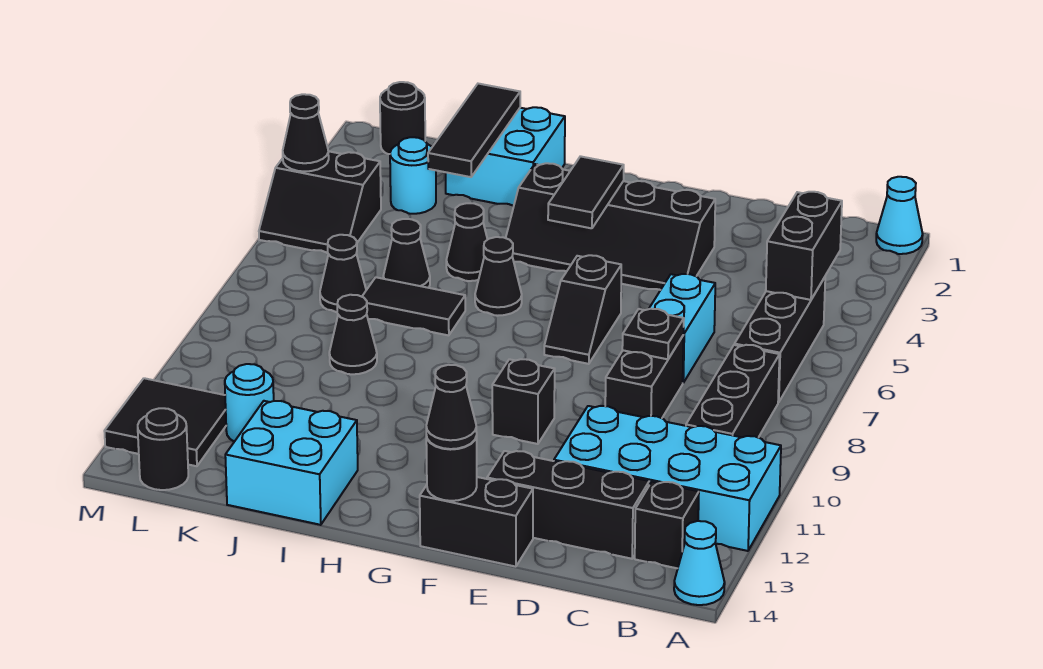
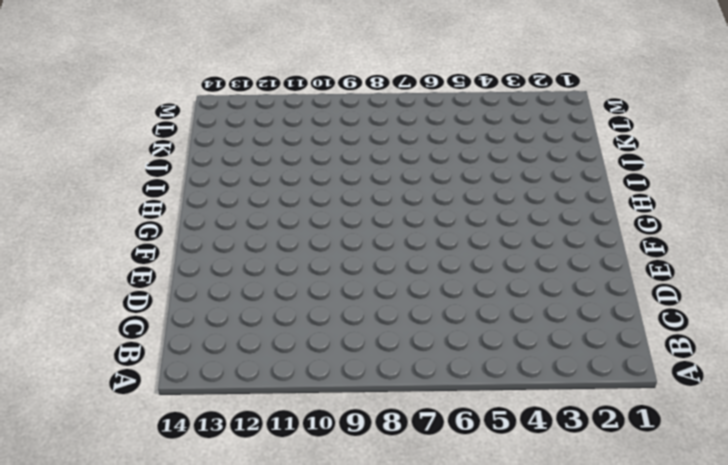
none -> cyan cone A1 level 1
none -> cyan brick A11:D12 level 1
none -> cyan cone A14 level 1
none -> black brick B5:B7 level 1

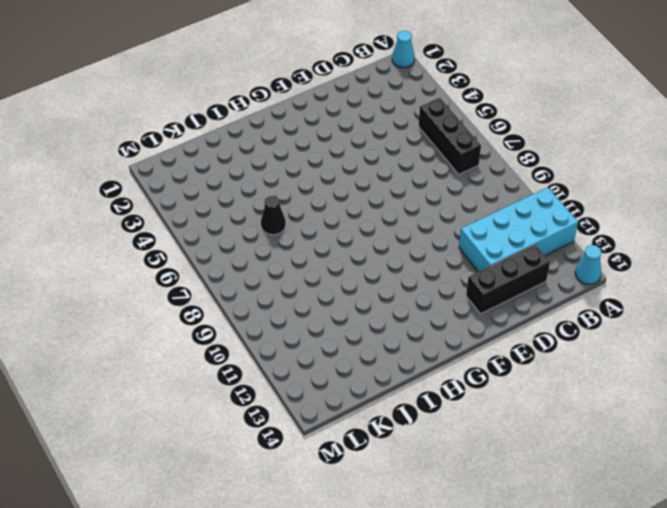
none -> black brick B8:B10 level 1
none -> black brick B13 level 1
none -> cyan brick D6:D7 level 1
none -> black brick D8:D9 level 1

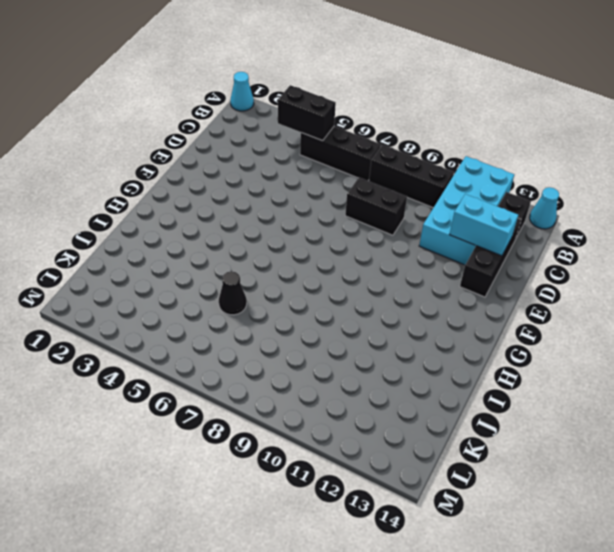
cyan brick D12:D13 level 2 -> cyan brick D6:D7 level 1
none -> black slope E3:H4 level 1 top 3
none -> black brick E14:F14 level 1
none -> black slope F6:F7 level 1 top 6
none -> black brick F10 level 1

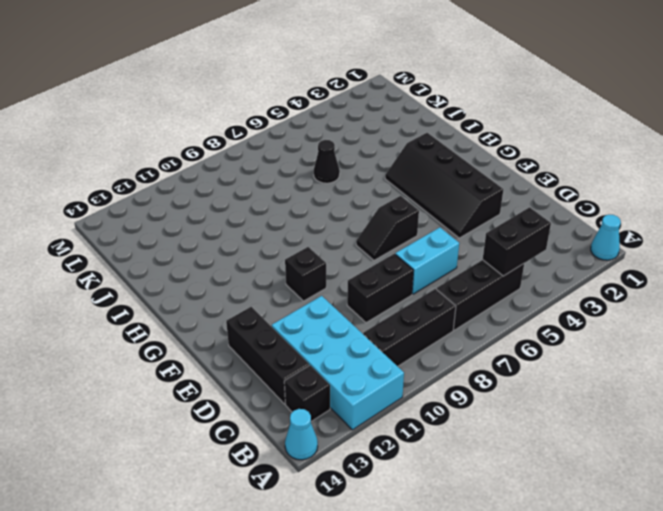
none -> black brick E14:F14 level 1
none -> black cone H6 level 1
none -> cyan brick I1:J2 level 1
none -> black cone I5 level 1

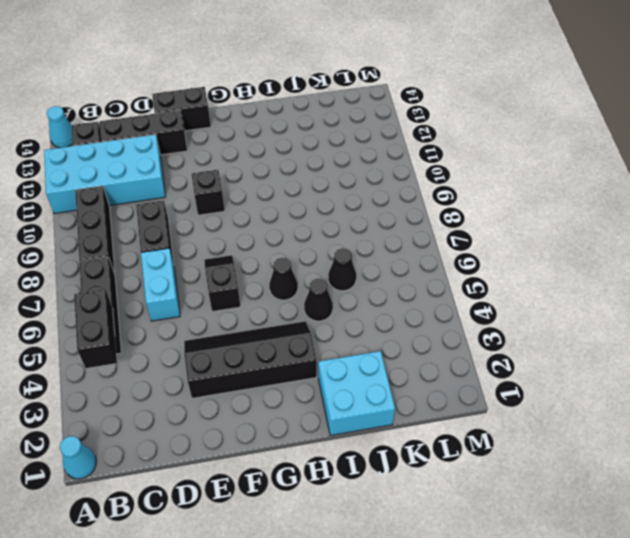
none -> black tile I7:J7 level 1
none -> cyan brick I13:J14 level 1
none -> black cone J9 level 1
none -> cyan round brick K3 level 1

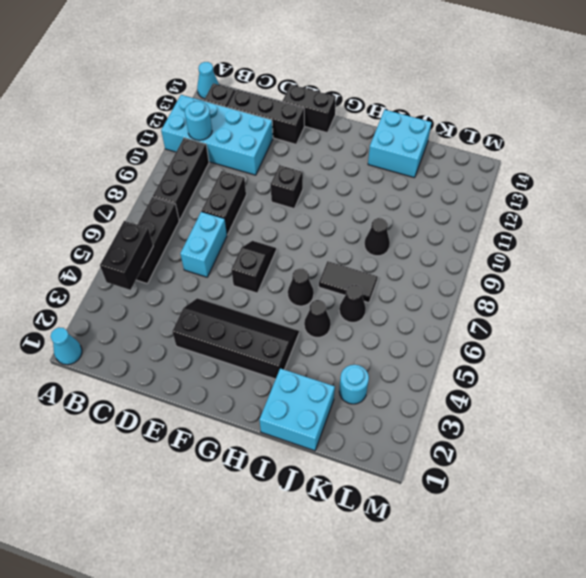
cyan round brick B11 level 2 -> cyan round brick K12 level 1
none -> black cone K7 level 1
none -> black round brick L1 level 1
none -> black slope L4:M5 level 1 top 4
none -> black tile L12:M13 level 1

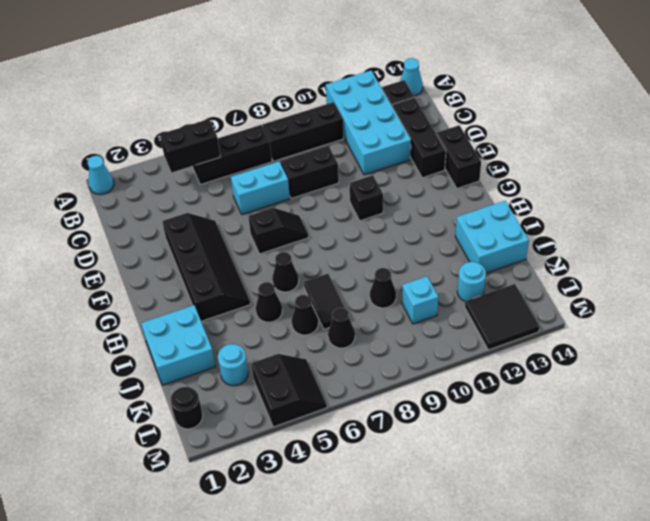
cyan brick K10 level 1 -> none
none -> black round brick L14 level 1
none -> black plate D8 level 2
none -> black round brick F14 level 2
none -> black tile G3:G4 level 2

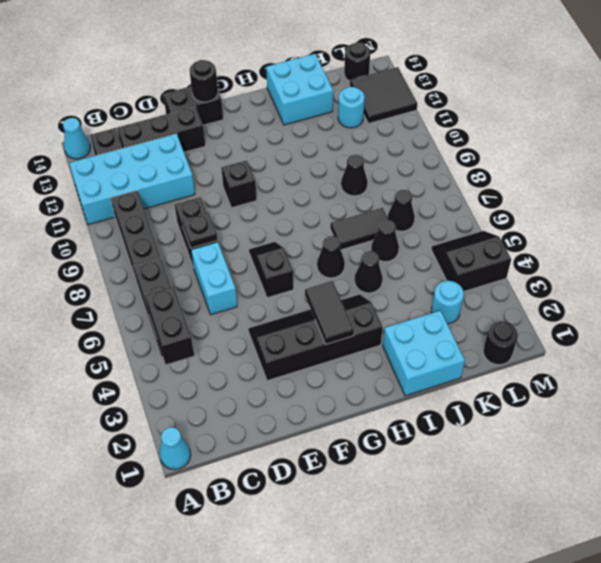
none -> black tile J1:J3 level 2
none -> black cone M4 level 2
none -> black cone F14 level 3

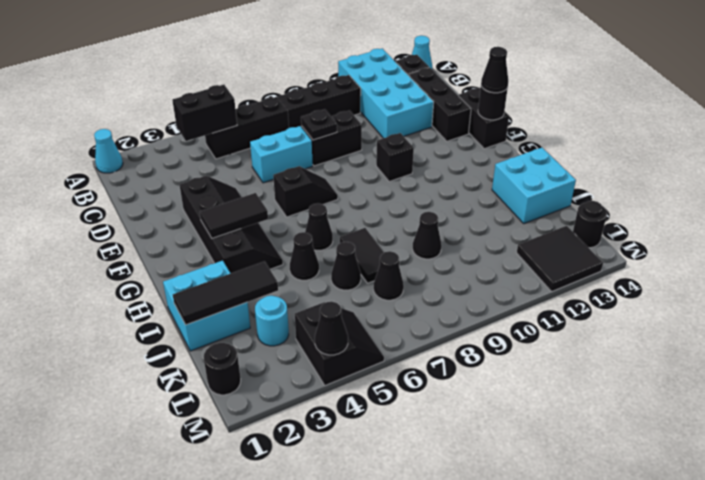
none -> cyan round brick K12 level 1

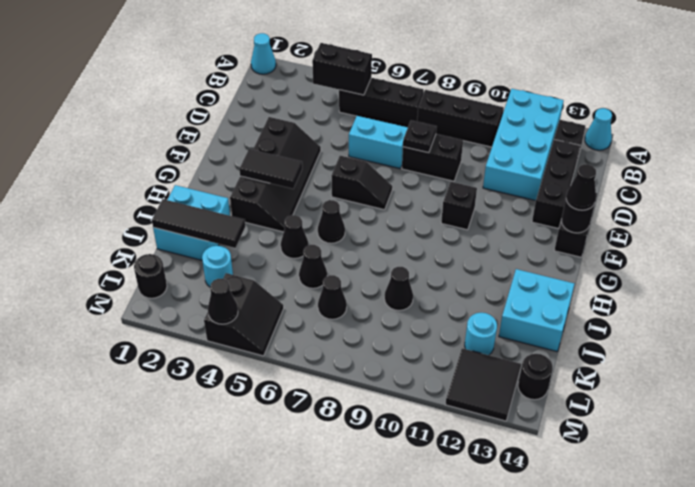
none -> black tile I7:J7 level 1

